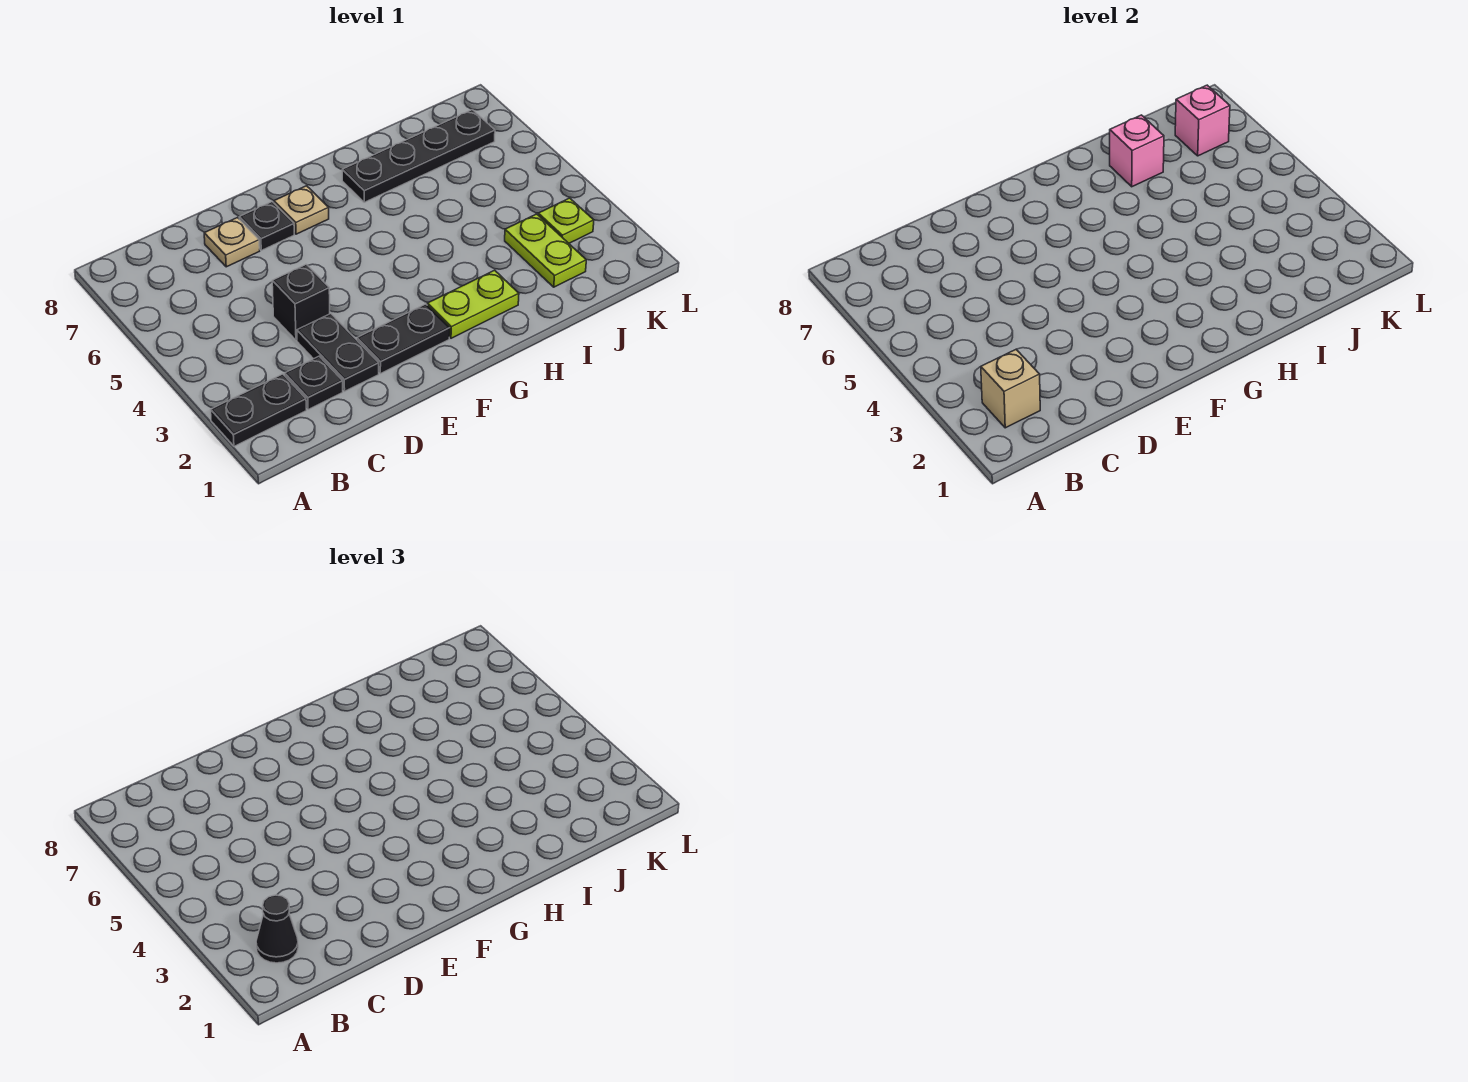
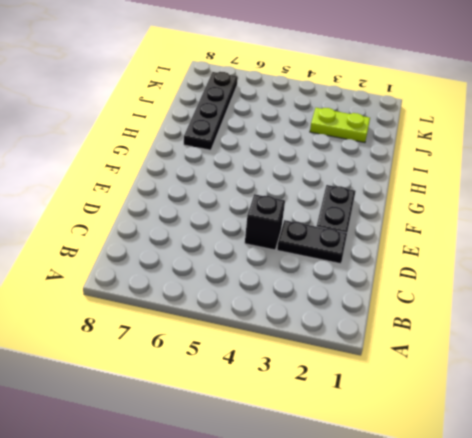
none -> black plate A2:B2 level 1
none -> black plate C2 level 1
none -> tan plate D7 level 1

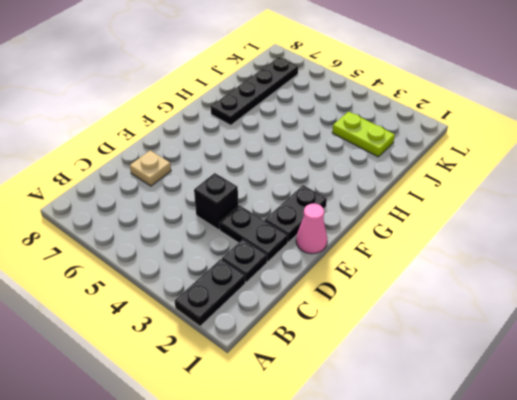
pink cone E1 level 1 -> none
none -> black plate E7 level 1
none -> tan plate F7 level 1
none -> lime plate G2:H2 level 1

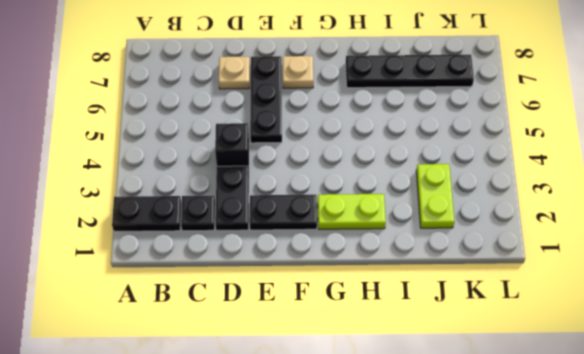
black plate E5:E7 level 1 -> black plate E7 level 1
none -> lime plate K3 level 1
none -> tan brick B2 level 2
none -> pink brick I7 level 2

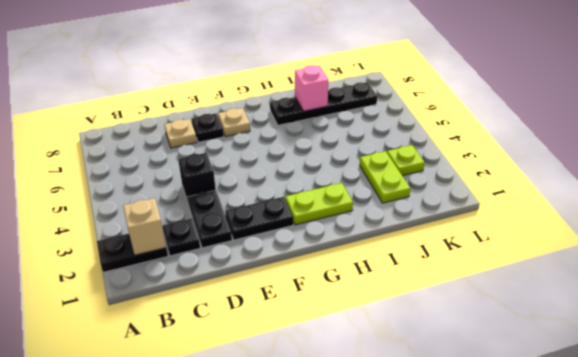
none -> pink brick K7 level 2
none -> black cone B2 level 3

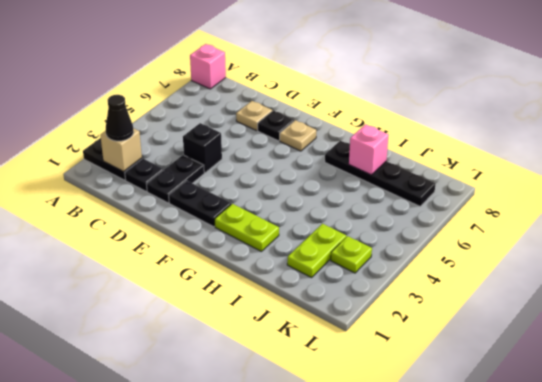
pink brick A8 level 1 -> pink brick K7 level 2

